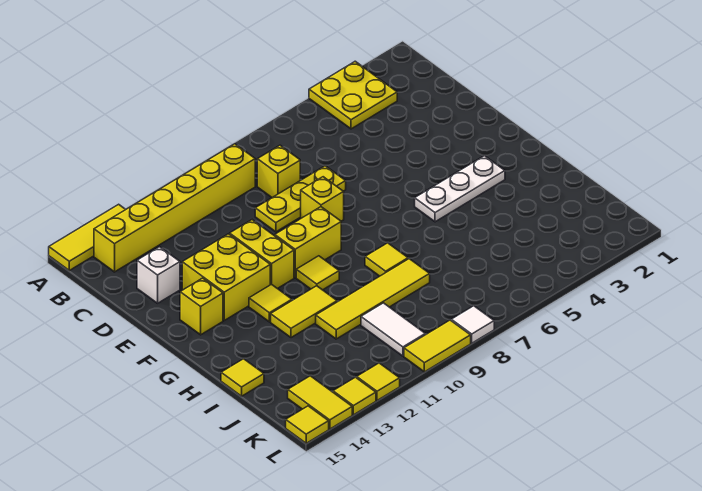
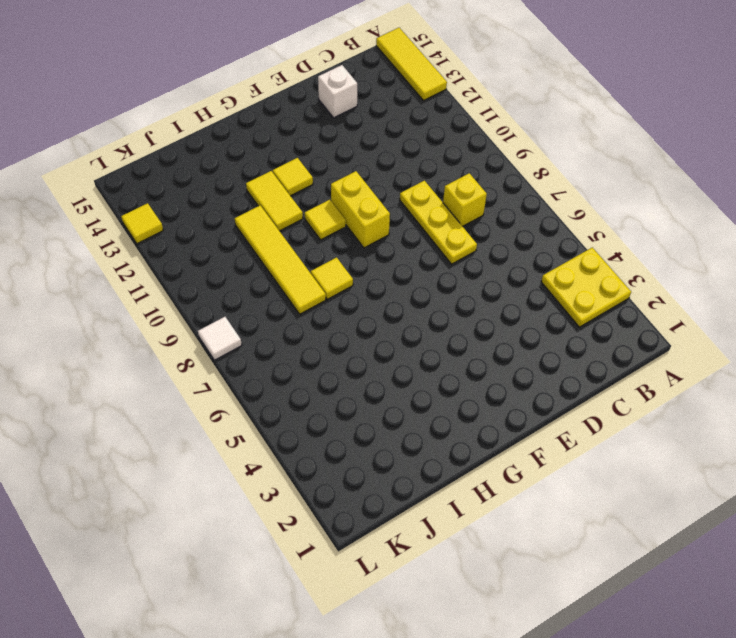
none -> yellow brick B9:B14 level 1
none -> yellow brick E8 level 1
none -> yellow brick E11:F11 level 1

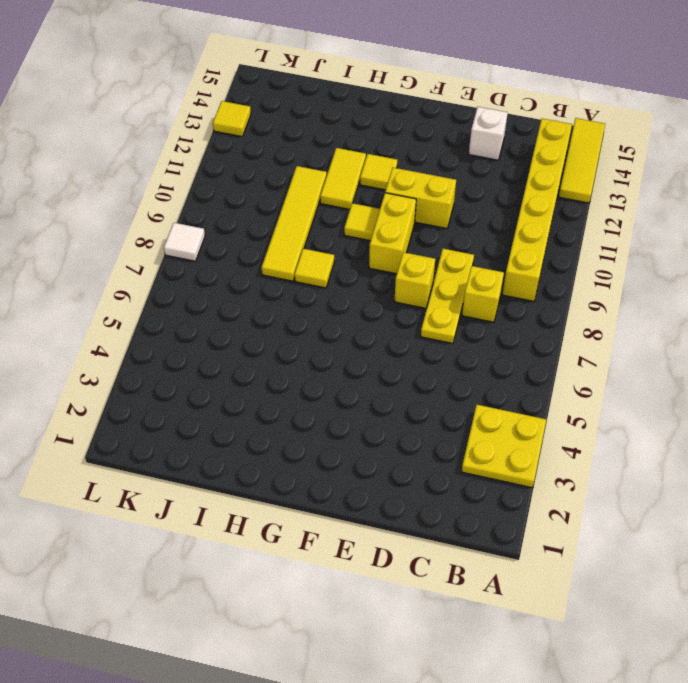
none -> yellow brick E12:F13 level 1
none -> yellow brick F14 level 1
none -> white plate G3:G5 level 1

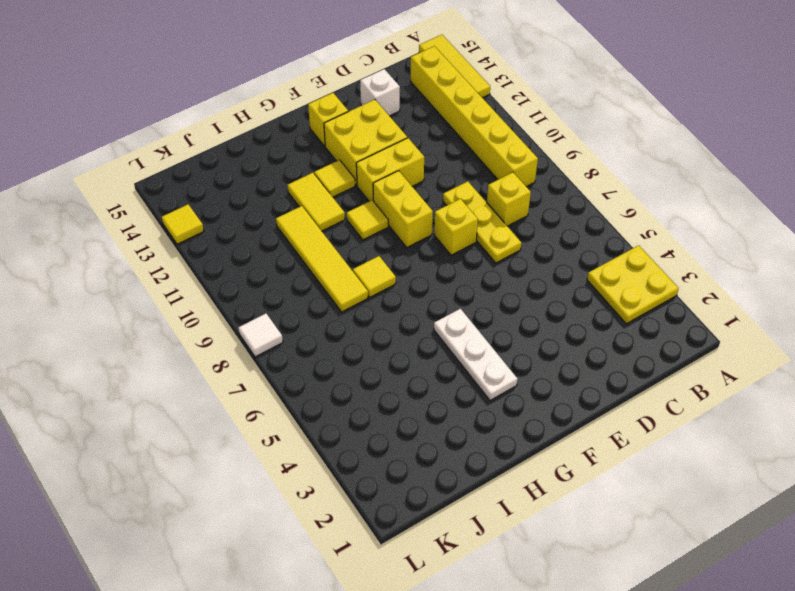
none -> yellow tile I15 level 1
none -> white tile J10:K10 level 1
none -> yellow tile K14:L14 level 1

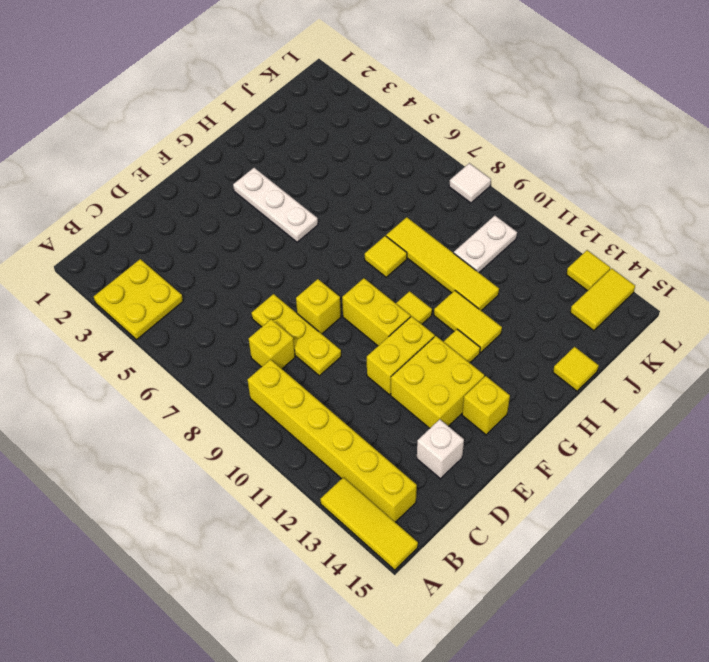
white plate J10:K10 level 1 -> white tile J10:K10 level 1
none -> yellow tile L9:L10 level 1
none -> yellow tile L12 level 1
none -> yellow tile L15 level 1

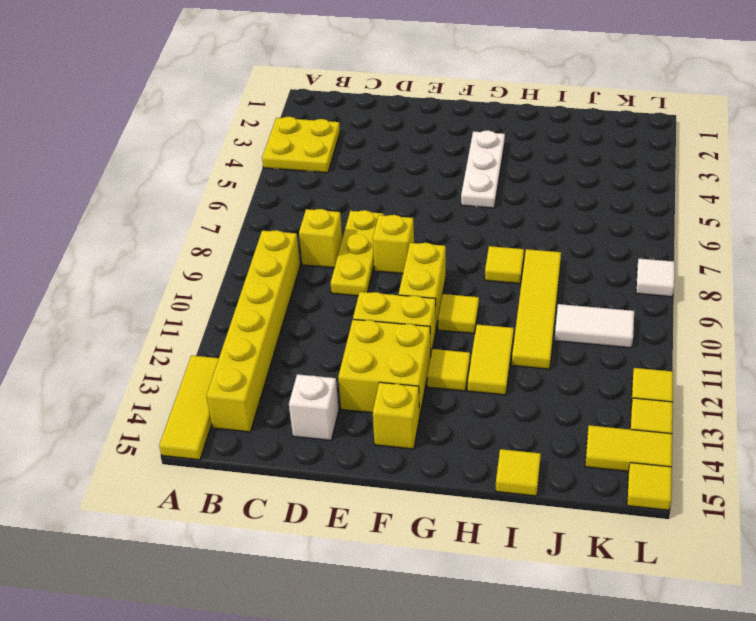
none -> yellow tile L9:L10 level 1

